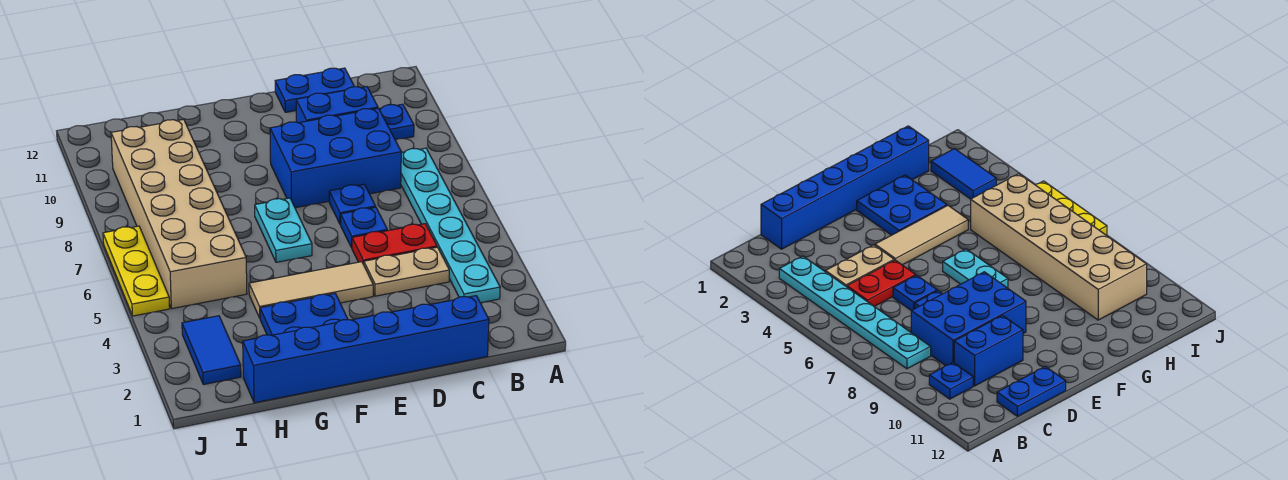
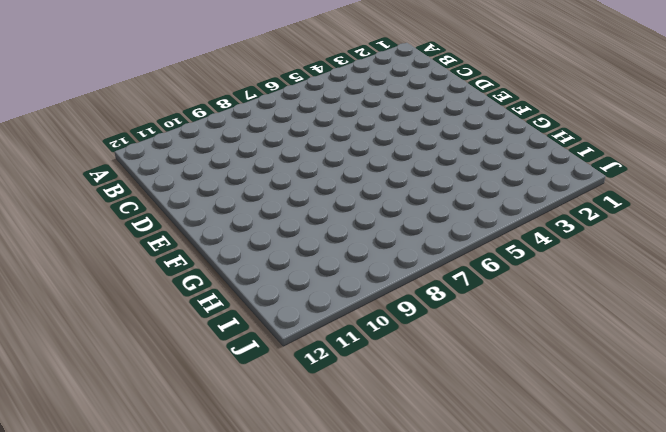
none -> cyan plate B3:B8 level 1
none -> blue plate B10 level 1
none -> blue brick C1:H1 level 1

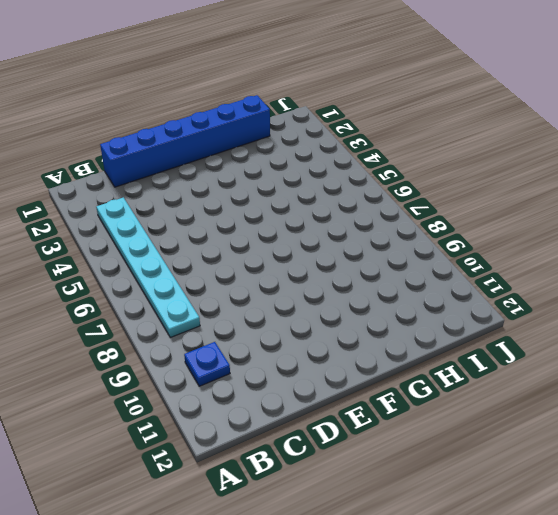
none -> tan plate C4:D4 level 1
none -> red plate C5:D5 level 1
none -> blue brick C8:E9 level 1

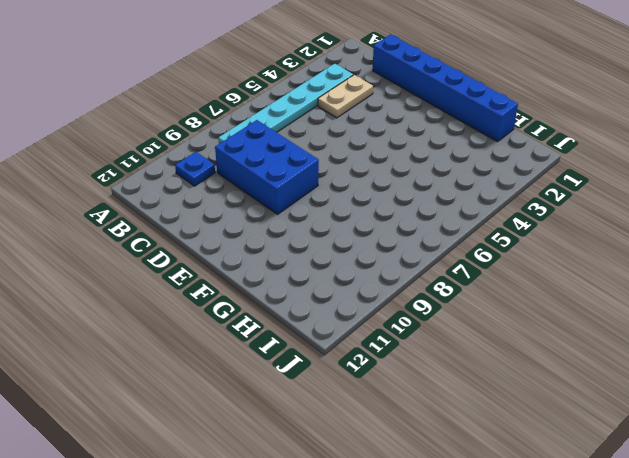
tan plate C3:C4 level 1 -> tan plate C4:D4 level 1
none -> red plate C5:D5 level 1
none -> blue brick C10:D10 level 1
none -> blue plate C12:D12 level 1

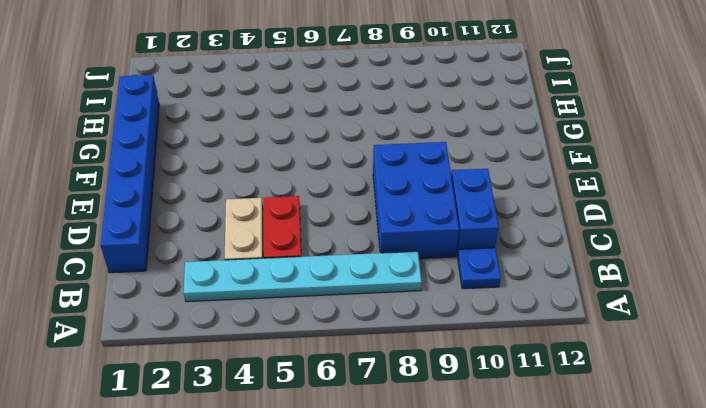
none -> blue plate C12:D12 level 1
none -> blue plate D6 level 1
none -> blue plate D7 level 1

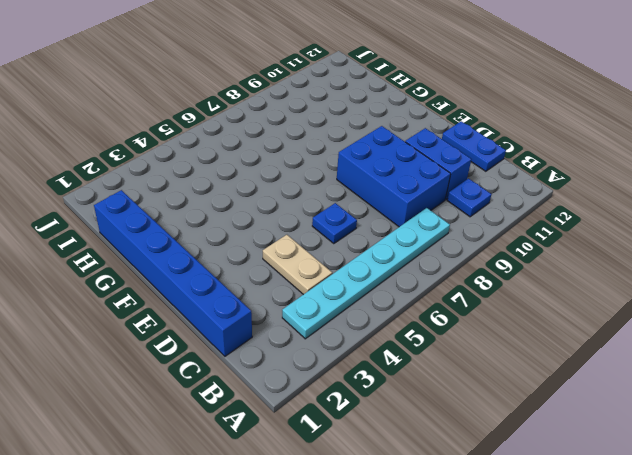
none -> red plate C5:D5 level 1
none -> blue plate D7 level 1
none -> tan tile E4:G4 level 1

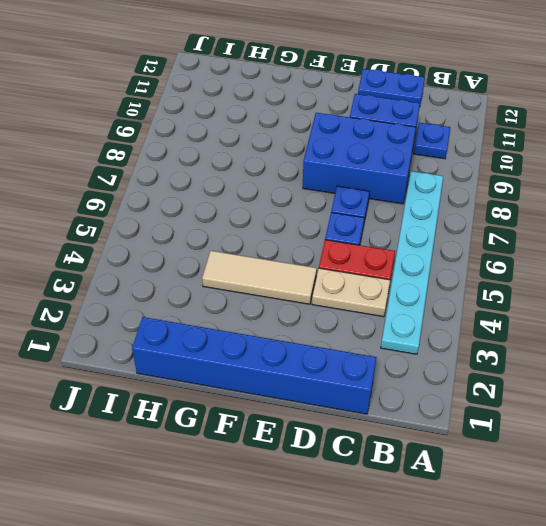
none -> blue plate F2:G3 level 1
none -> cyan plate F6:F7 level 1
none -> tan brick H5:I10 level 1

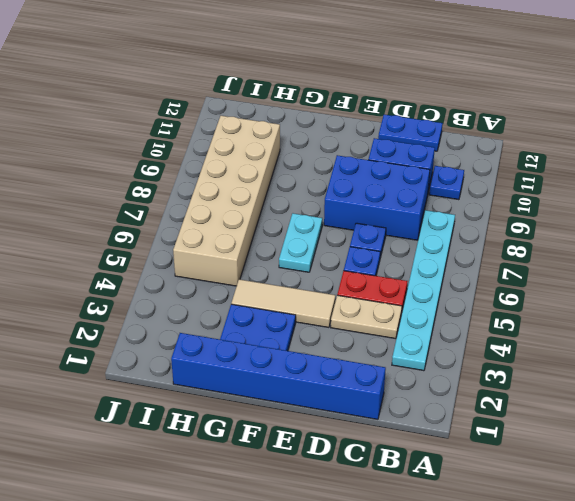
none -> blue tile I2:I3 level 1
none -> yellow plate J5:J7 level 1

